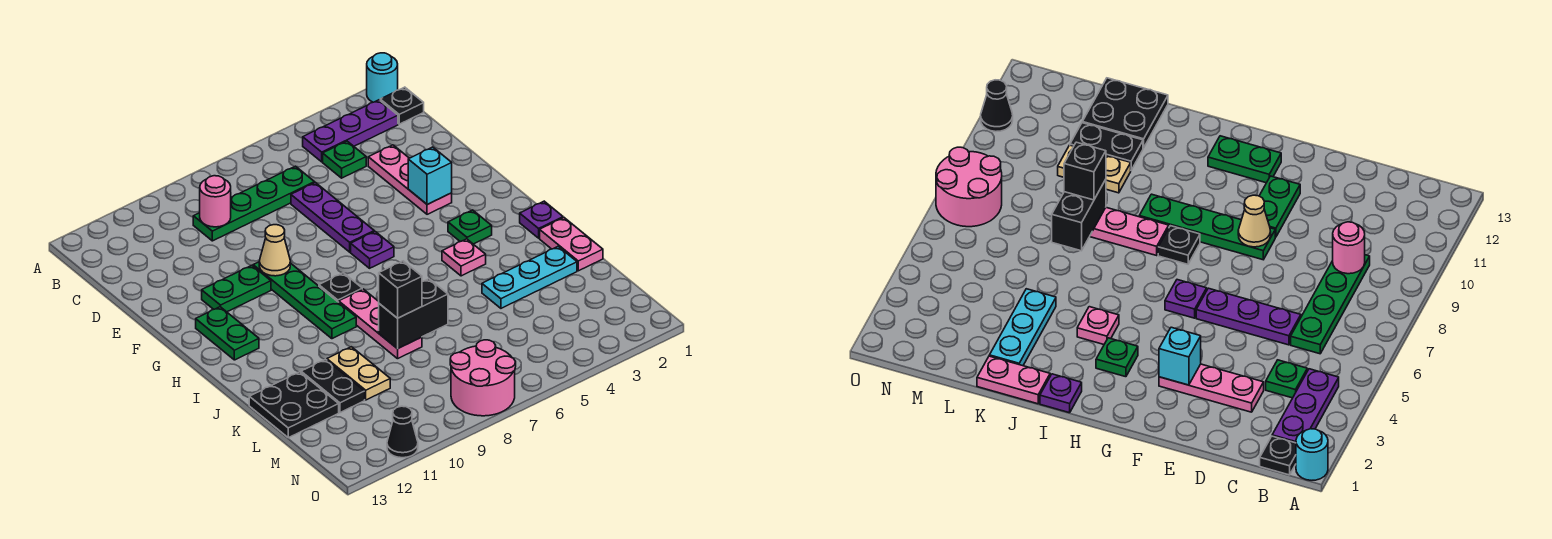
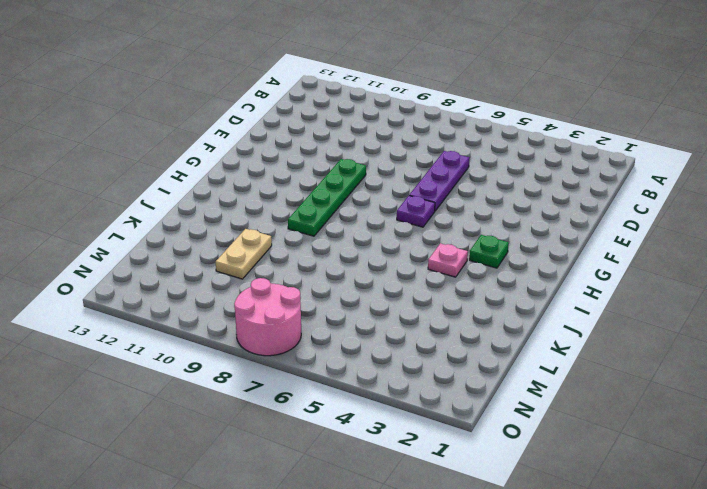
none -> cyan round brick A1 level 1
none -> black plate B1 level 1
none -> purple plate B2:B4 level 1

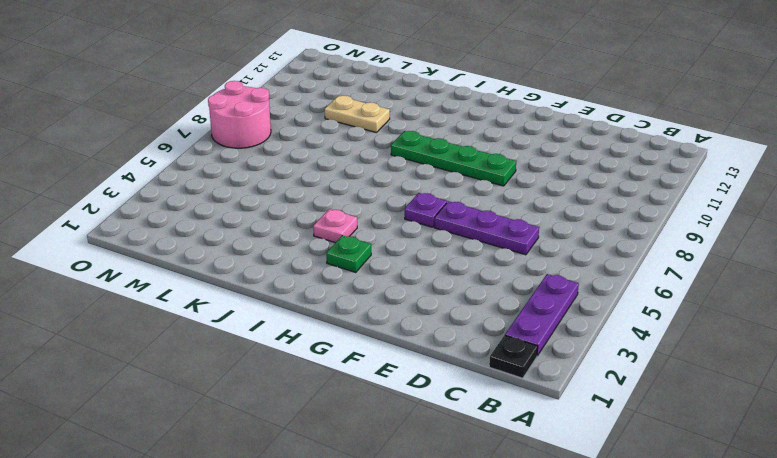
none -> cyan round brick A1 level 1
none -> green plate C4 level 1
none -> green plate C6:C9 level 1

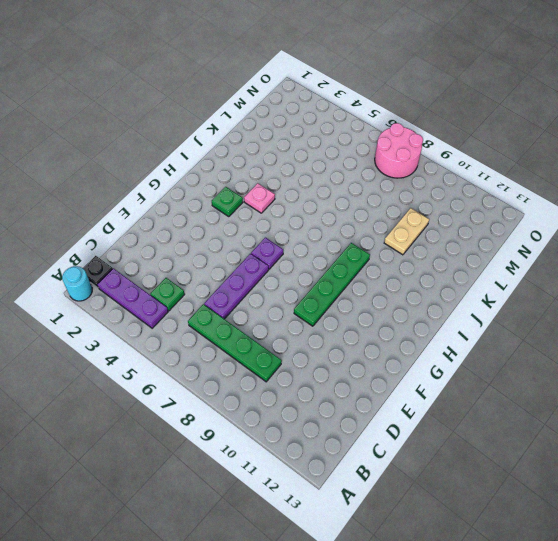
none -> pink plate D3:F3 level 1
none -> green plate F10:F11 level 1
none -> green plate G12:H12 level 1

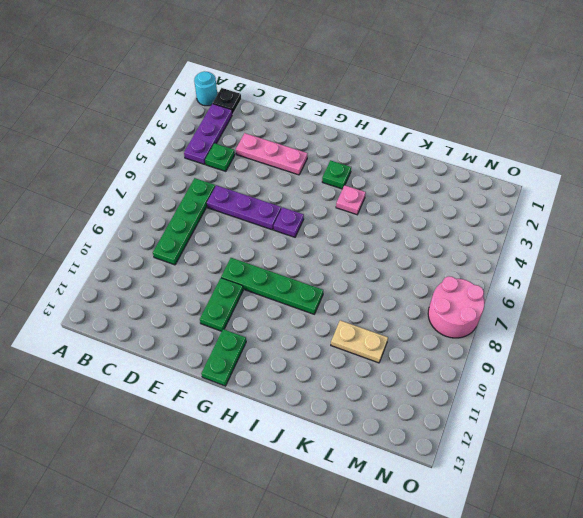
green plate G12:G13 level 1 -> green plate G12:H12 level 1
none -> black plate H8 level 1
none -> purple plate I1 level 1
none -> pink plate I8:K8 level 1

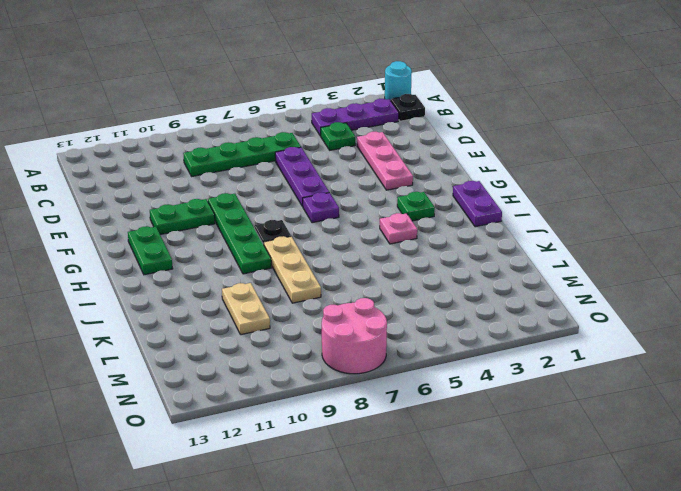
purple plate H1:I1 level 1 -> purple plate I1 level 1
tan plate I8:K8 level 1 -> pink plate I8:K8 level 1
none -> pink plate J1:K1 level 1
none -> cyan plate K2:K4 level 1
none -> black plate K11:L11 level 1

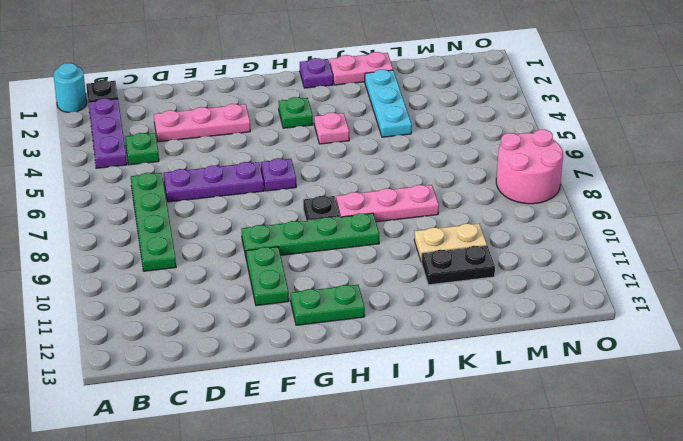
none -> black plate K12:L13 level 1
none -> black cone O11 level 1
none -> pink round brick C9 level 2

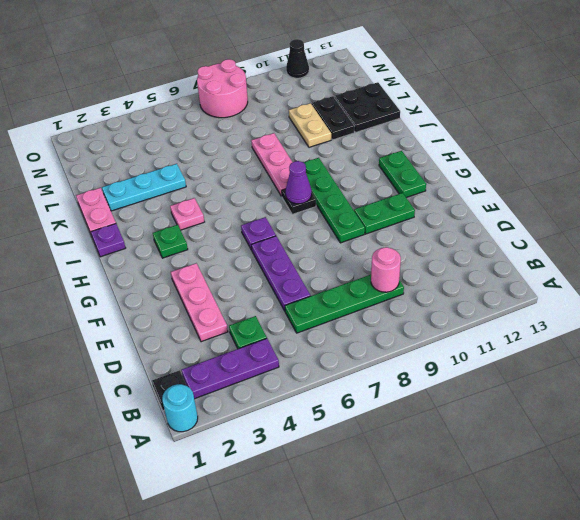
purple cone H8 level 2 -> none
none -> cyan brick F3 level 2
none -> tan cone F9 level 2
none -> black brick K7:K8 level 2

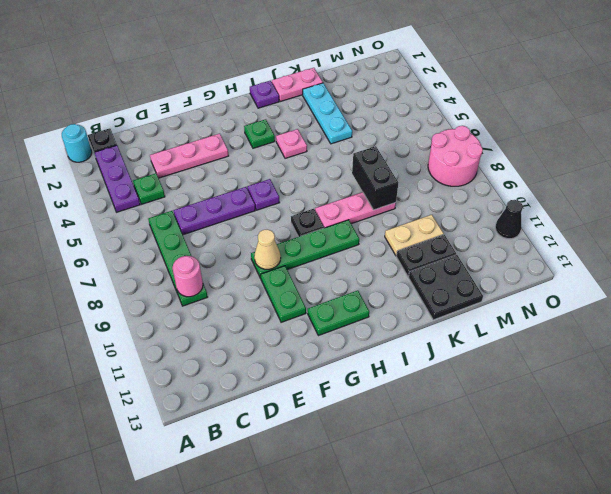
none -> cyan brick F3 level 2
none -> black brick K8 level 3

